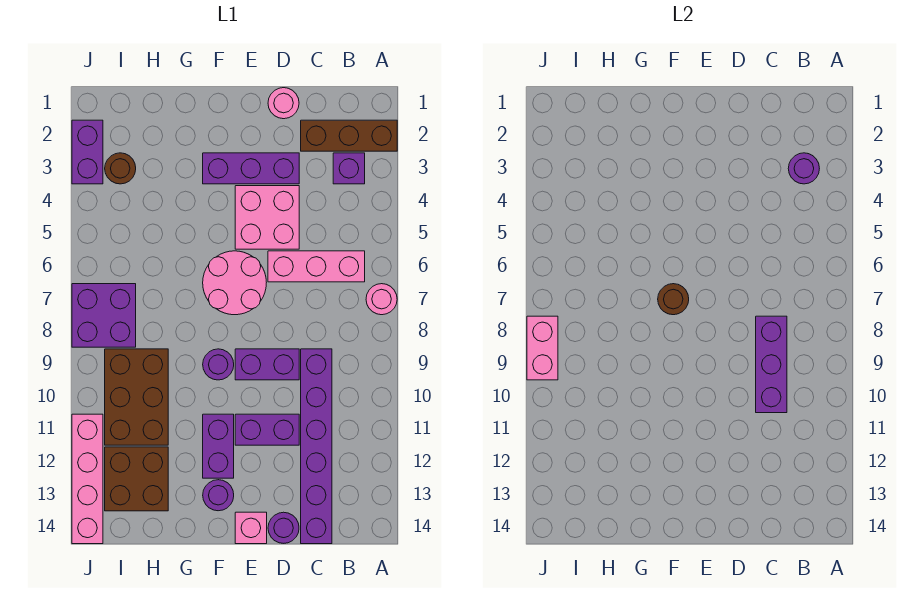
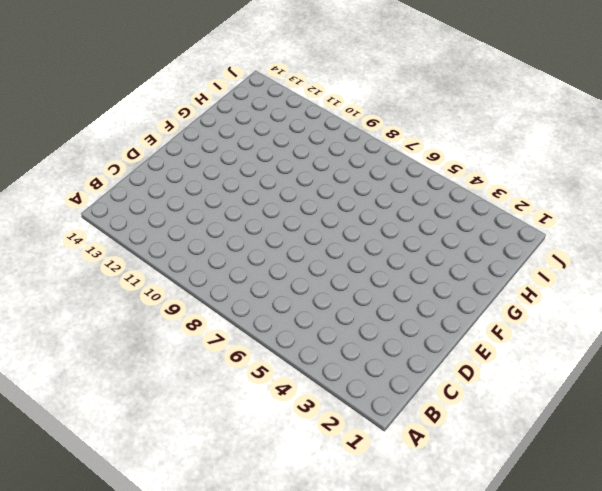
none -> brown brick A2:C2 level 1
none -> pink round brick A7 level 1
none -> purple brick B3 level 1

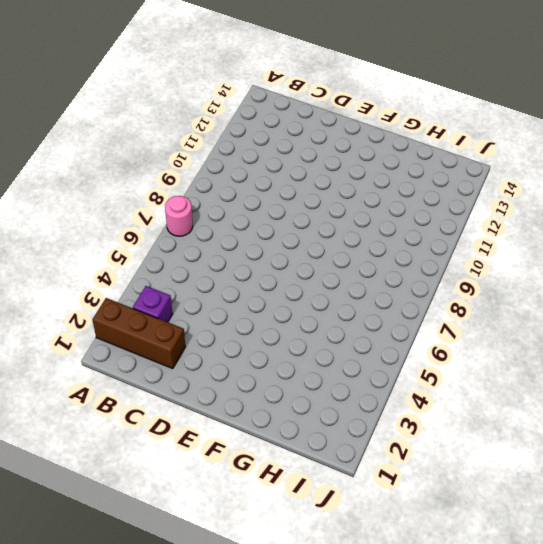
none -> pink brick B6:D6 level 1
none -> purple brick C9:C14 level 1
none -> pink round brick D1 level 1

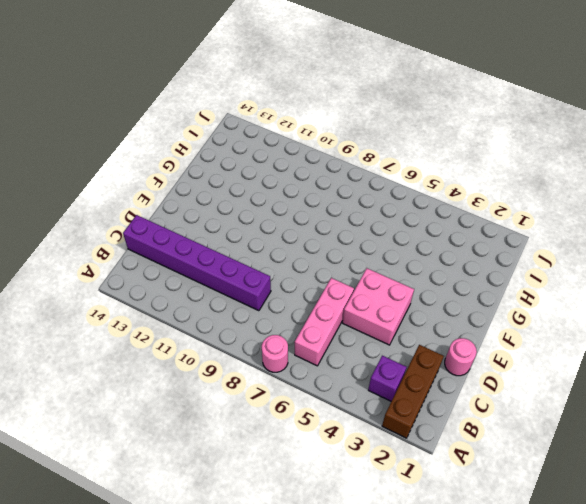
none -> purple brick D3:F3 level 1
none -> purple brick D9:E9 level 1
none -> purple brick D11:E11 level 1

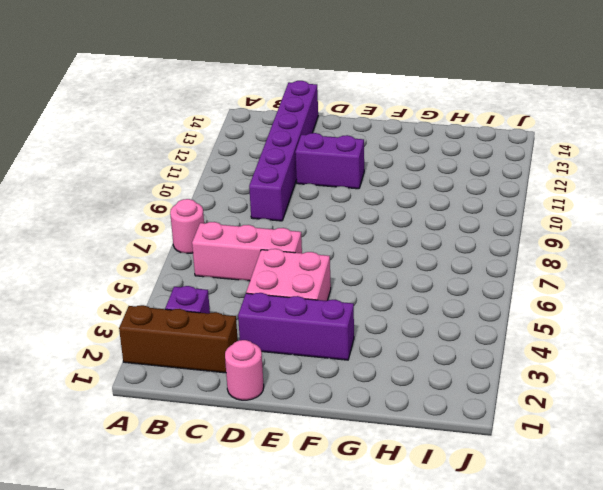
none -> purple brick D9:E9 level 1
none -> purple round brick D14 level 1
none -> pink round brick E6:F7 level 1

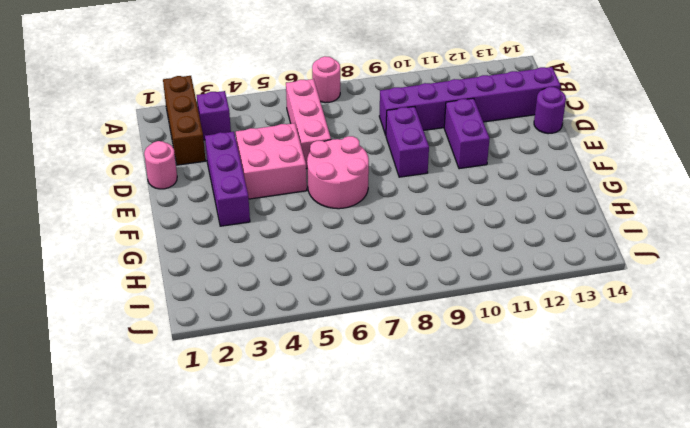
none -> pink brick E14 level 1
none -> purple round brick F9 level 1
none -> purple brick F11:F12 level 1

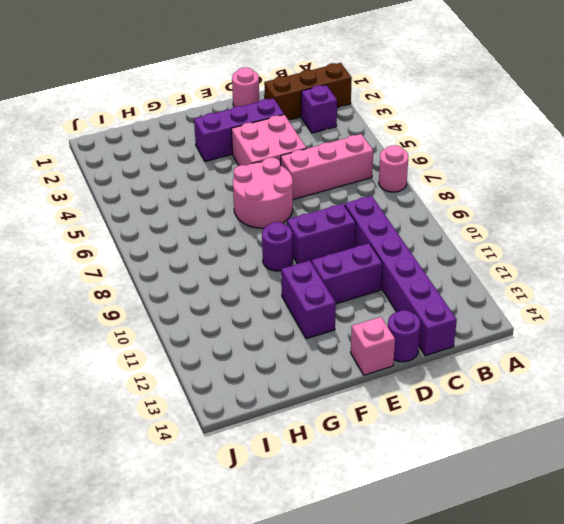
none -> purple round brick F13 level 1
none -> brown brick H9:I11 level 1
none -> brown brick H12:I13 level 1

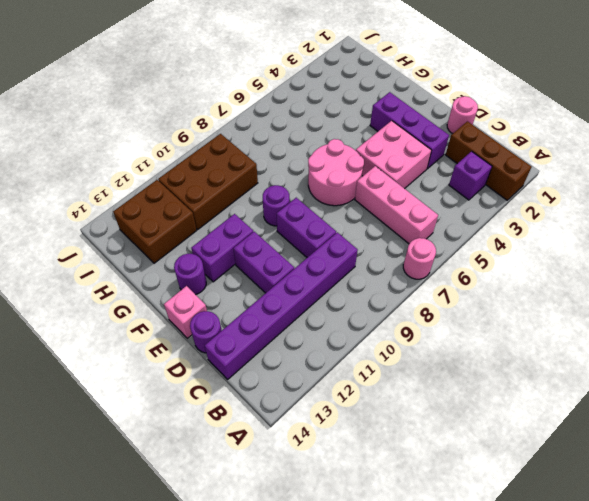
none -> brown round brick I3 level 1
none -> purple brick I7:J8 level 1
none -> purple brick J2:J3 level 1

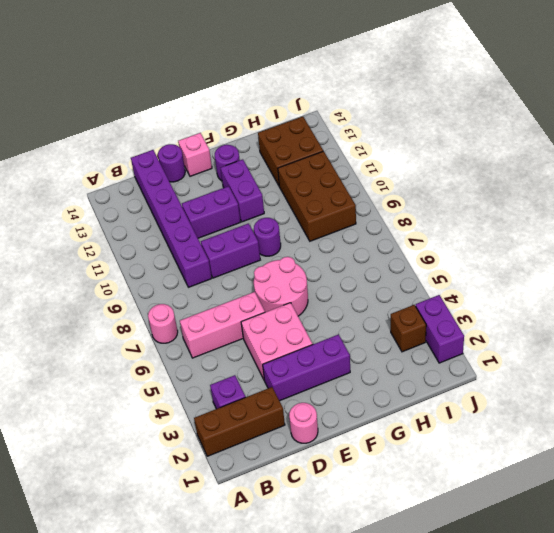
brown brick I3 level 1 -> brown round brick I3 level 1
none -> purple brick I7:J8 level 1
none -> pink brick J11:J14 level 1
none -> purple round brick B3 level 2

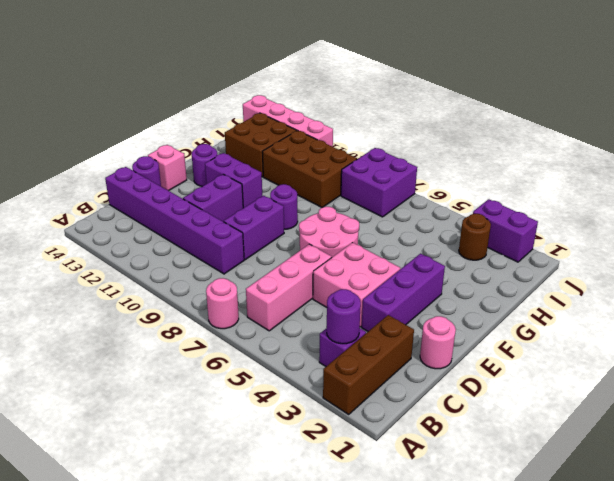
none -> purple brick C8:C10 level 2
none -> brown round brick F7 level 2
none -> pink brick J8:J9 level 2

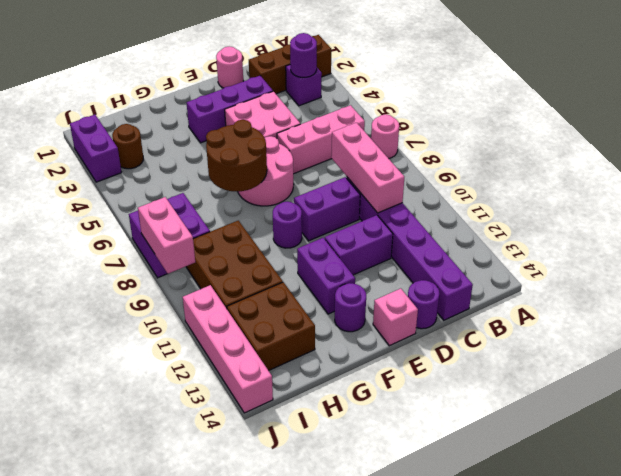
pink brick C8:C10 level 2 -> purple brick C8:C10 level 2
brown round brick F6:G7 level 2 -> brown round brick F7 level 2

